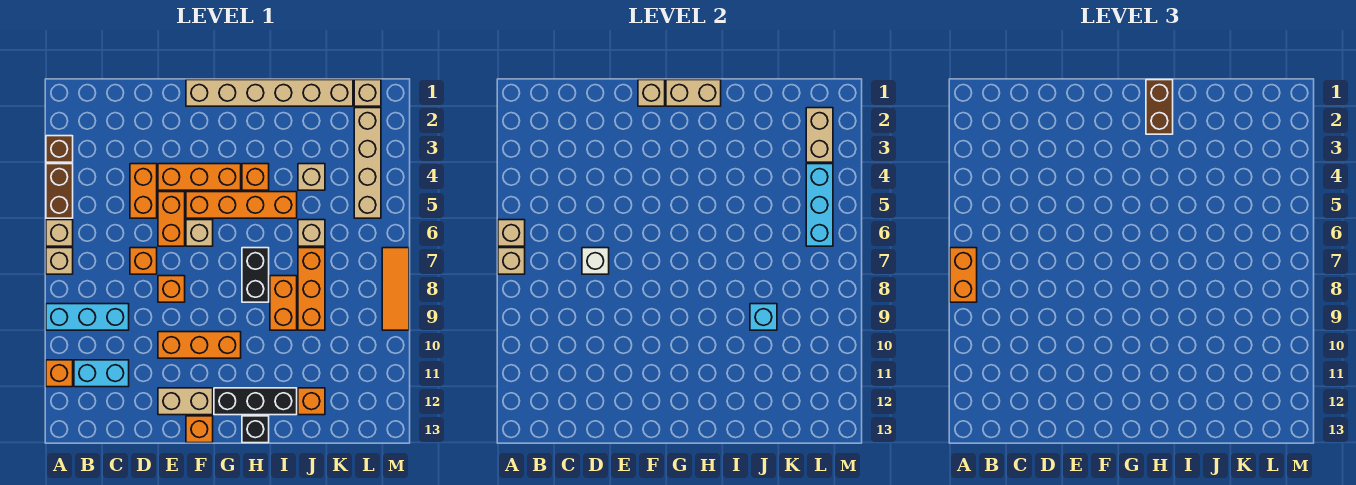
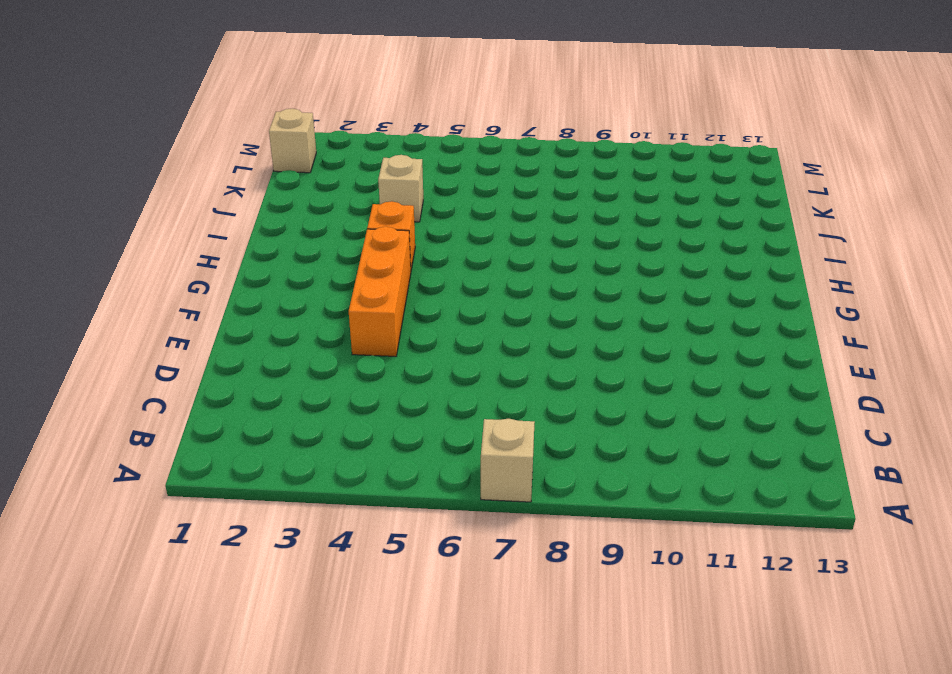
none -> brown brick A3 level 1
none -> brown brick A4:A5 level 1
none -> tan brick A6 level 1
none -> cyan brick A9:C9 level 1

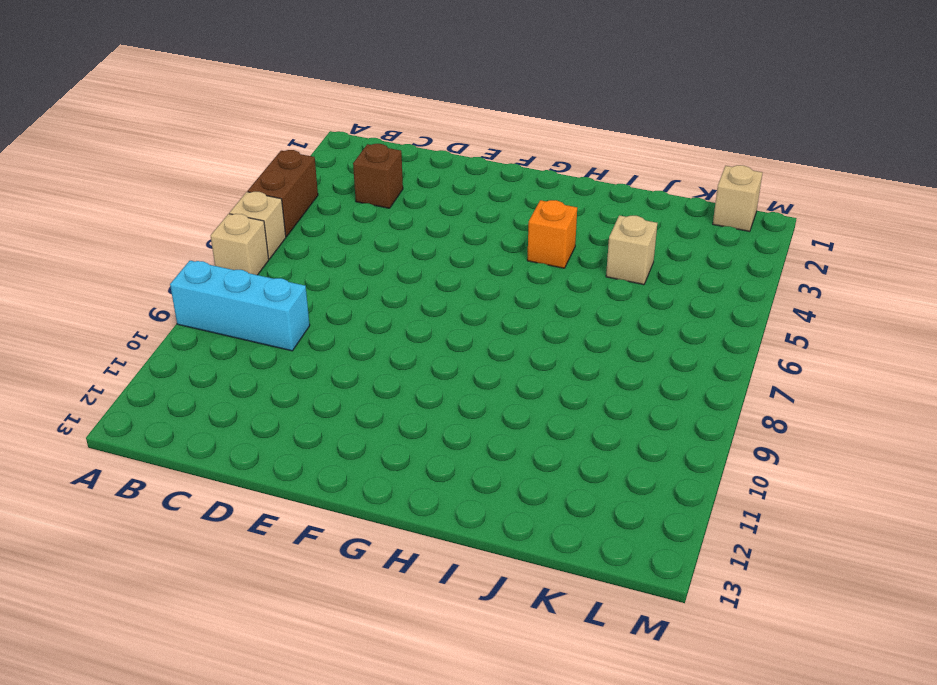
brown brick C3 level 1 -> brown brick A3 level 1
none -> orange brick A11 level 1
none -> cyan brick B11:C11 level 1
none -> orange brick D4:D5 level 1
none -> orange brick D7 level 1

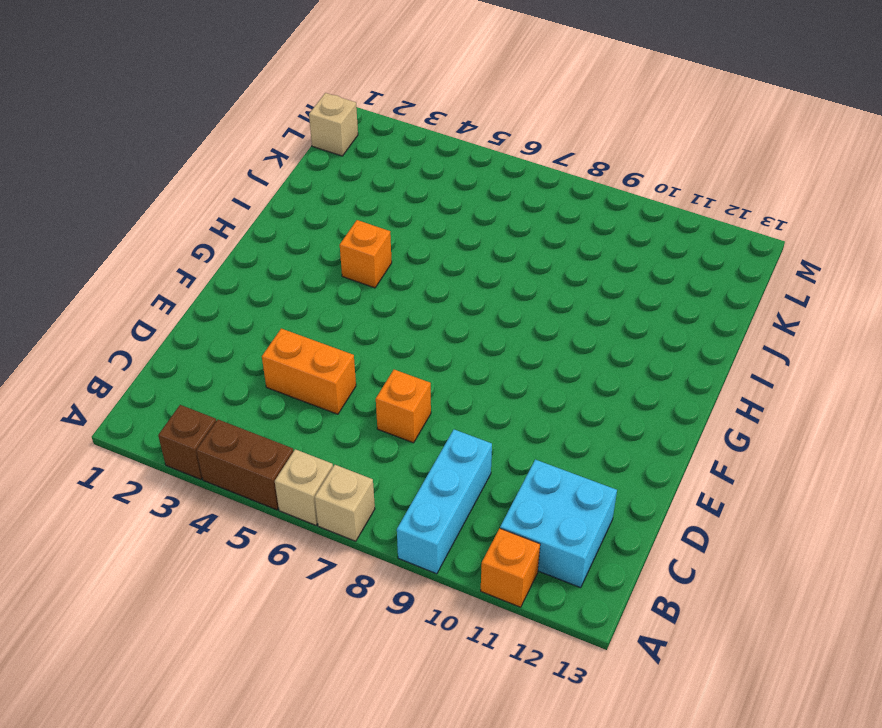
cyan brick B11:C12 level 1 -> cyan brick B11:C11 level 1
none -> orange brick E4:G4 level 1
none -> orange brick E5:E6 level 1
none -> orange brick E8 level 1
none -> orange brick E10:G10 level 1

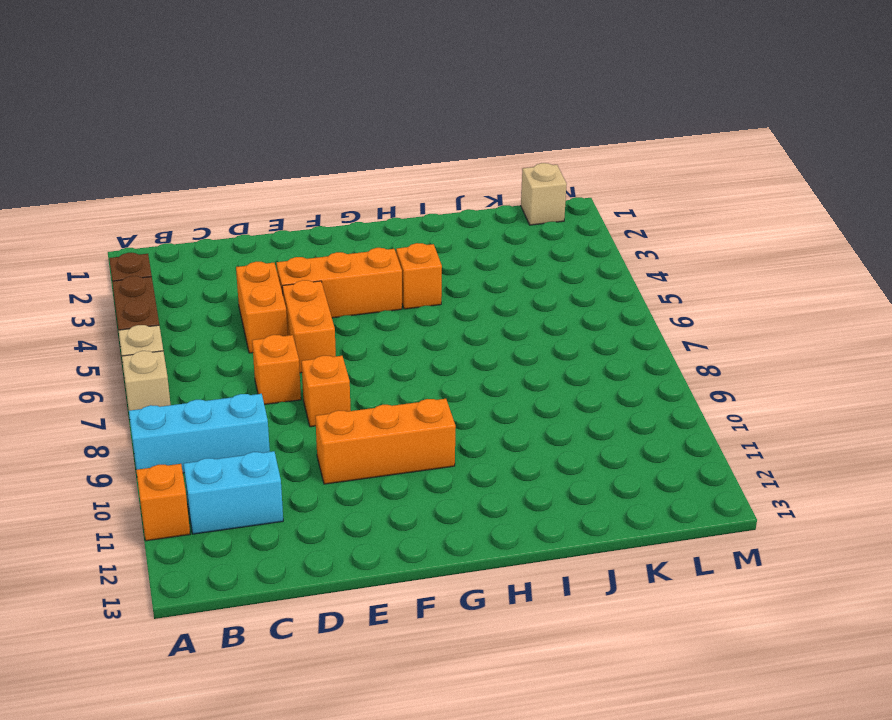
none -> tan brick E12:F12 level 1
none -> tan brick F1:K1 level 1
none -> orange brick F5:I5 level 1
none -> tan brick F6 level 1

